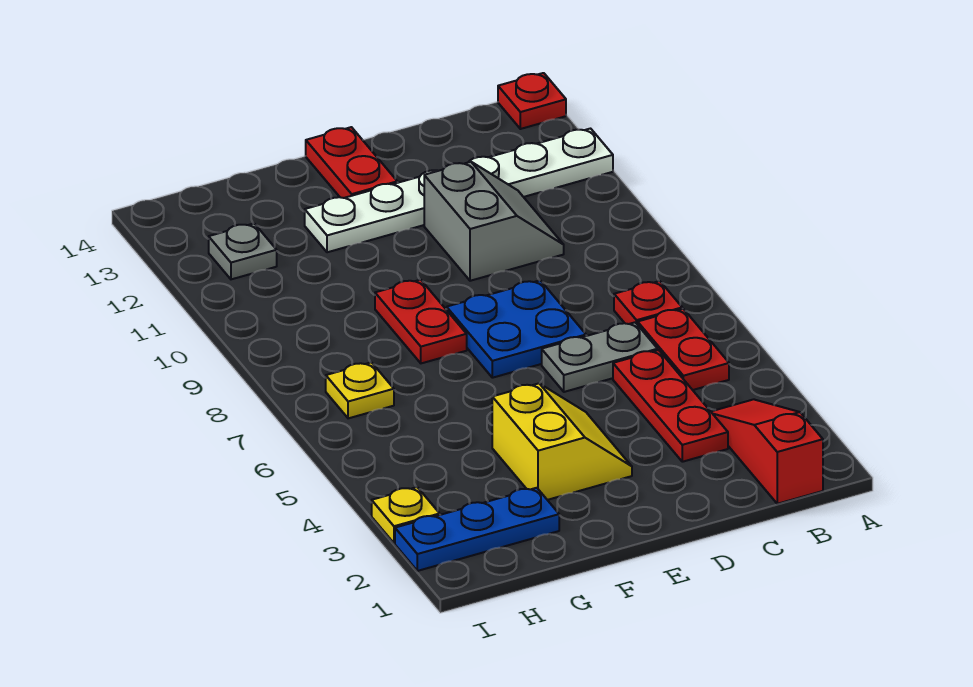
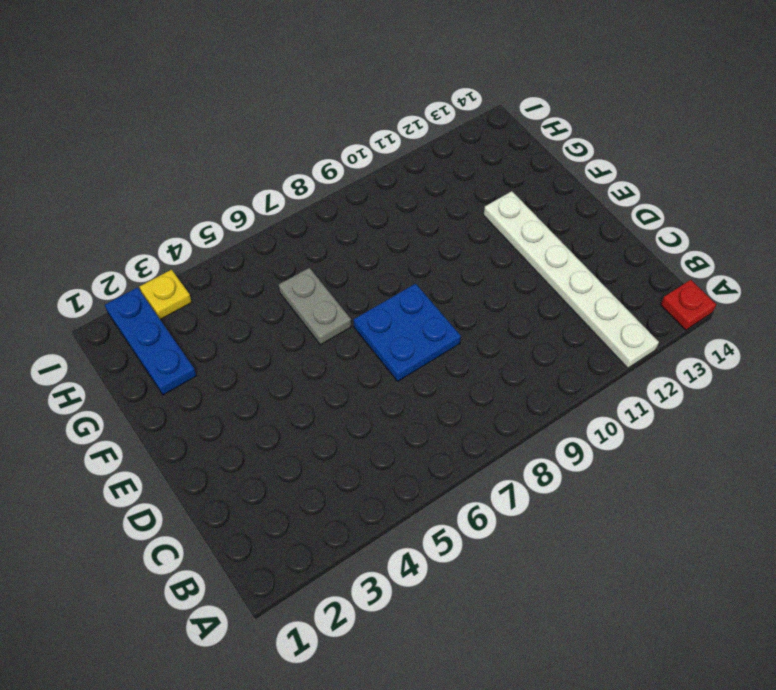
grey plate F6:G6 level 1 -> grey plate C6:D6 level 1
none -> red slope B1:B3 level 1 top 1
none -> red plate B5:B6 level 1
none -> red plate B7 level 1

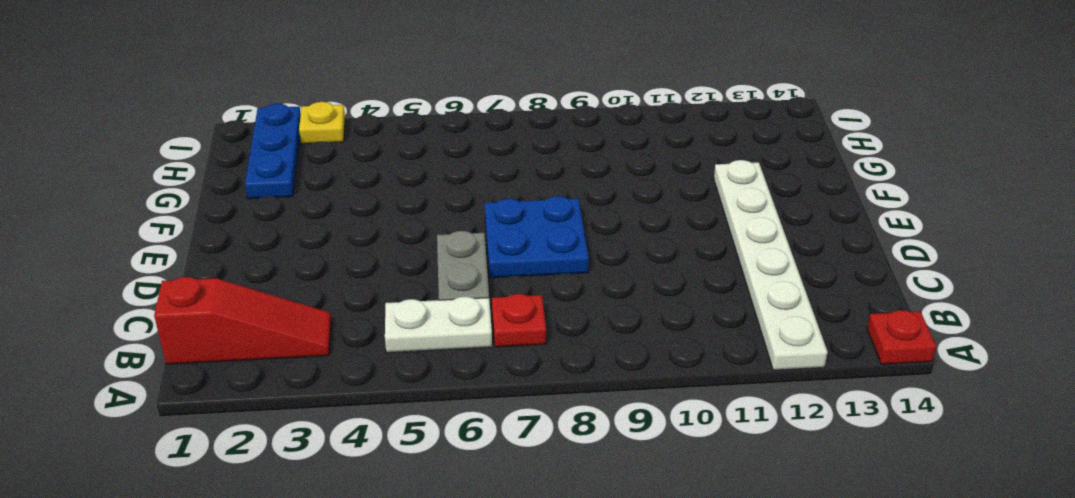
white plate B5:B6 level 1 -> red plate B5:B6 level 1
none -> red plate C3:C5 level 1
none -> grey slope C10:D11 level 1 top D
none -> yellow slope E3:F4 level 1 top F

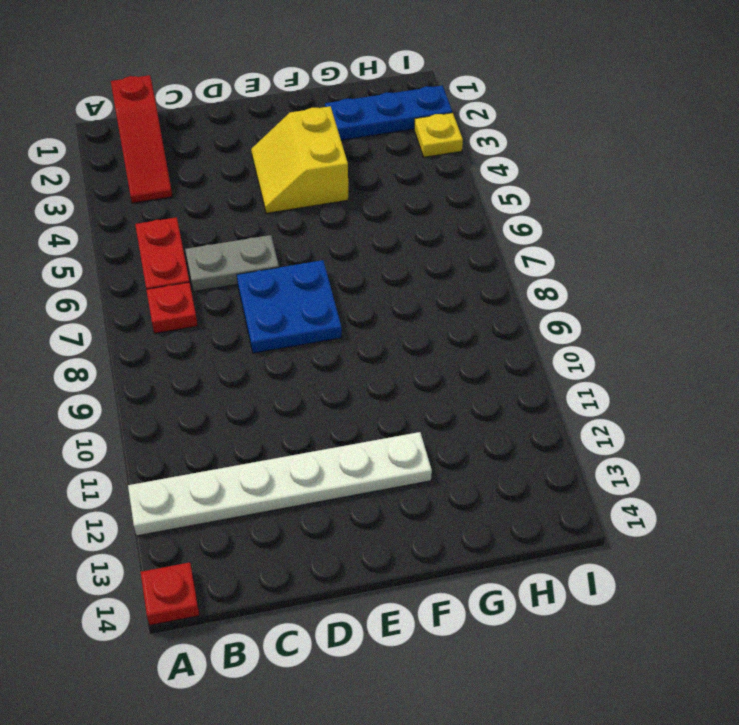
none -> red plate C3:C5 level 1
none -> grey slope C10:D11 level 1 top D
none -> red plate E13:E14 level 1

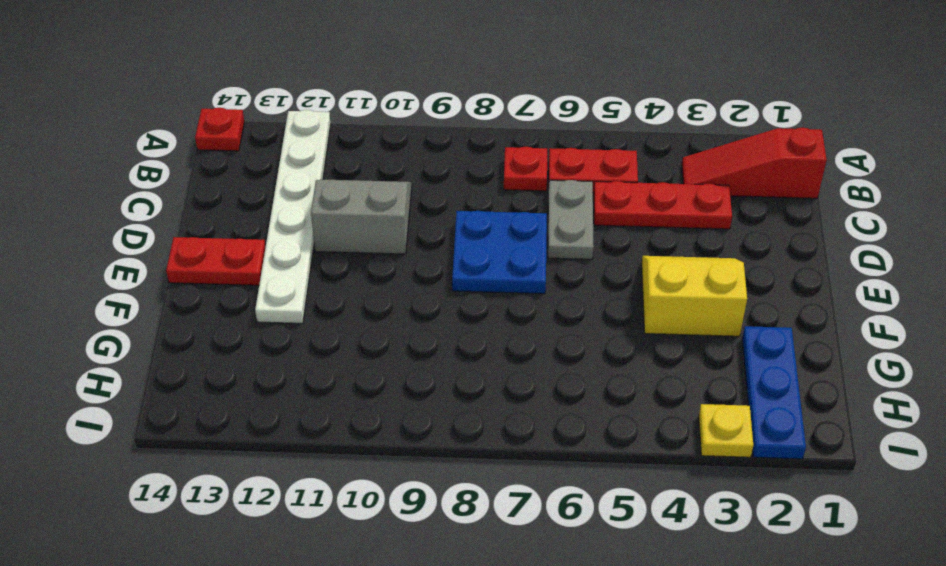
none -> red plate F8:F9 level 1
none -> yellow plate H7 level 1
none -> grey plate H12 level 1

